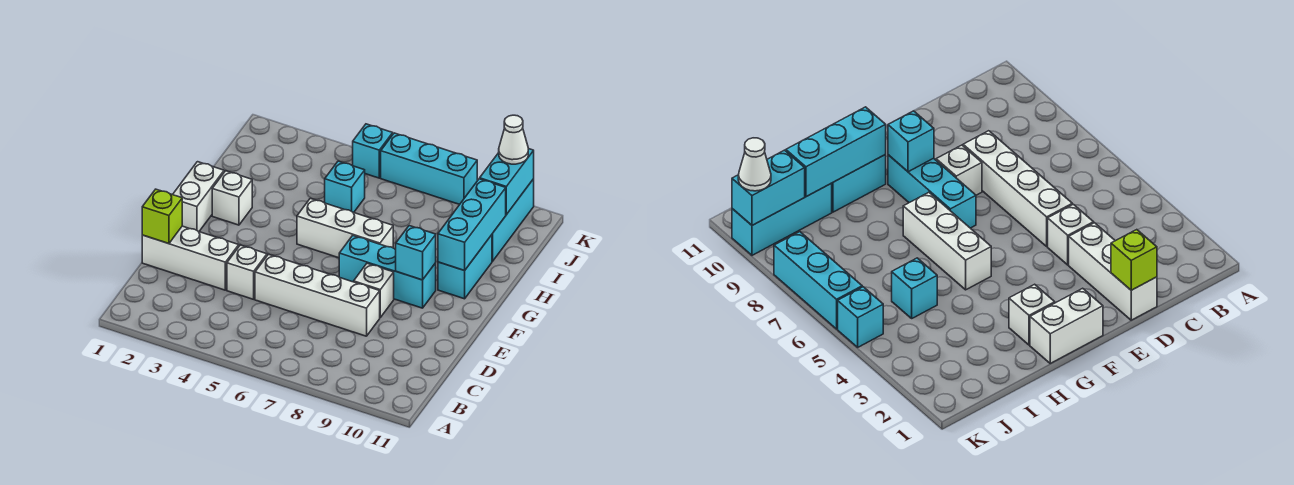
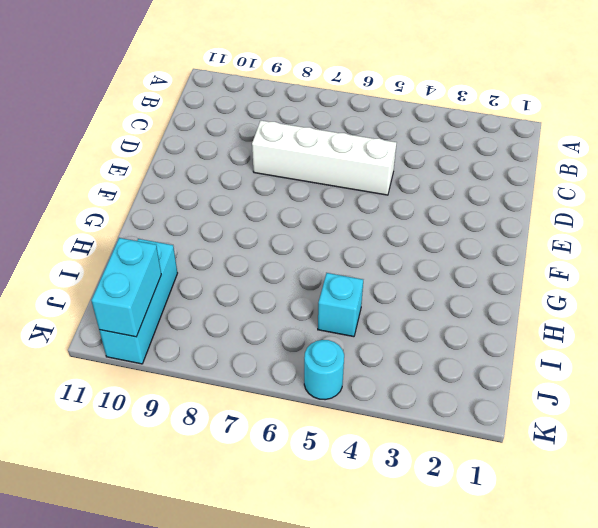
cyan round brick K5 level 1 -> cyan brick K5 level 1
none -> white brick D1:D3 level 1
none -> white brick D4 level 1
none -> white brick E8 level 1

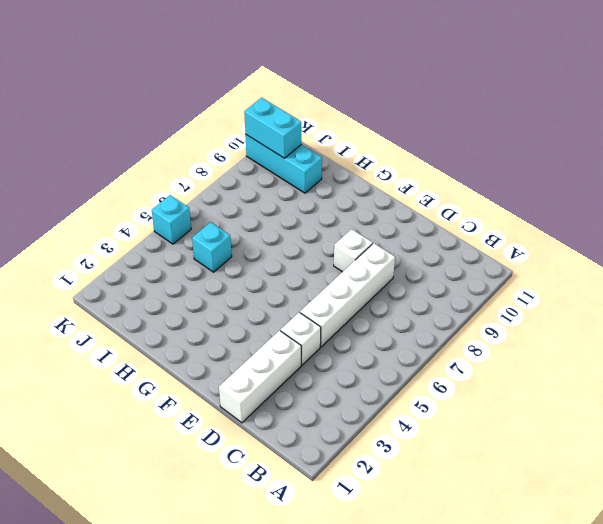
none -> white brick F1:G1 level 1
none -> cyan brick F7:F9 level 1
none -> white brick G2 level 1

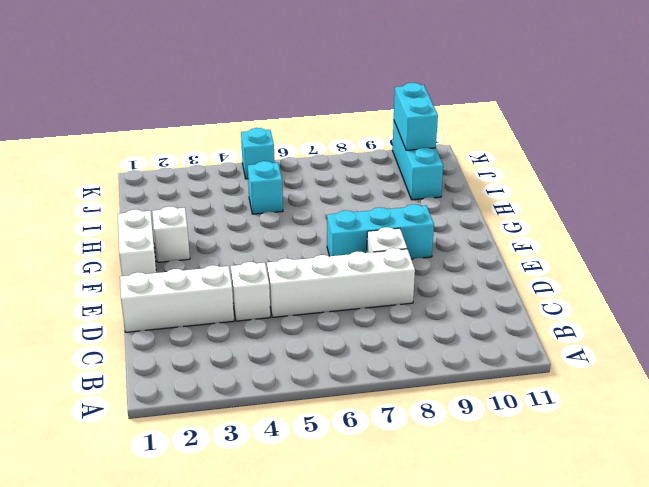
none -> white brick G5:G7 level 1
none -> cyan brick G10:H10 level 1
none -> cyan brick K6:K8 level 1

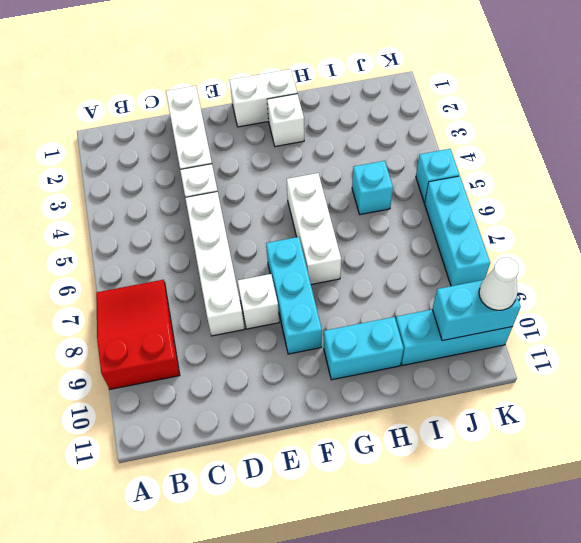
red slope A7:B9 level 1 top 9 -> none
none -> lime brick D1 level 2
none -> cyan brick F9 level 2
none -> cyan brick G10:I10 level 2

